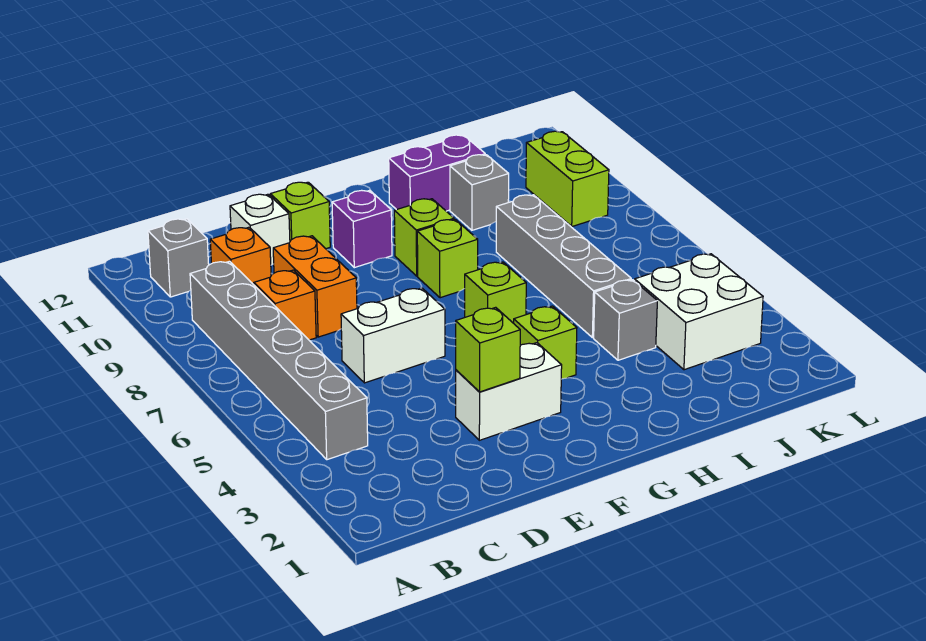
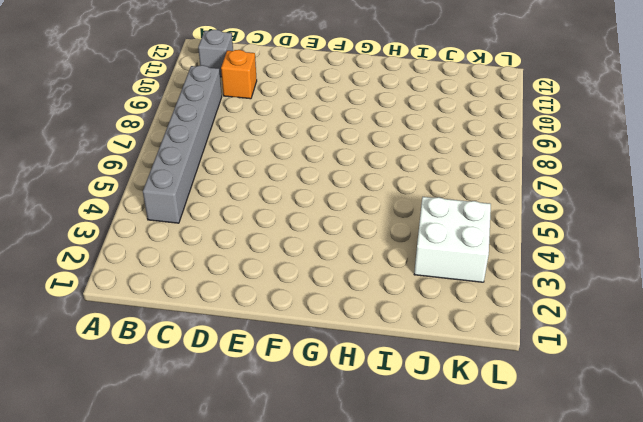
none -> orange brick C8 level 1
none -> white brick D6:E6 level 1
none -> orange brick D8:D9 level 1

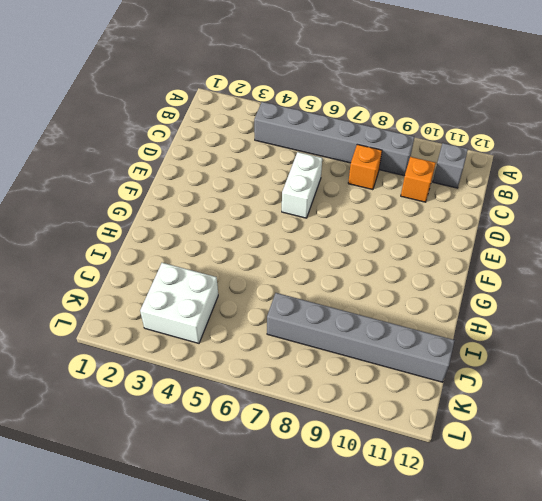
grey brick J7:J12 level 1 -> none
none -> orange brick D8:D9 level 1
none -> white brick D11 level 1
none -> white brick E3:F3 level 1

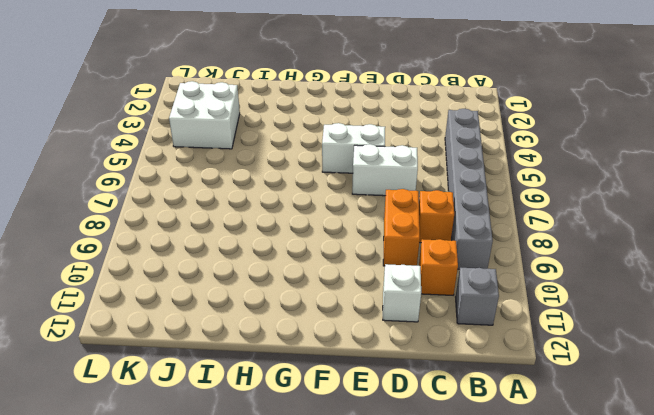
white brick E5:F5 level 1 -> white brick E3:F3 level 1
none -> lime brick E11 level 1
none -> purple brick F10 level 1
none -> lime brick G4 level 1

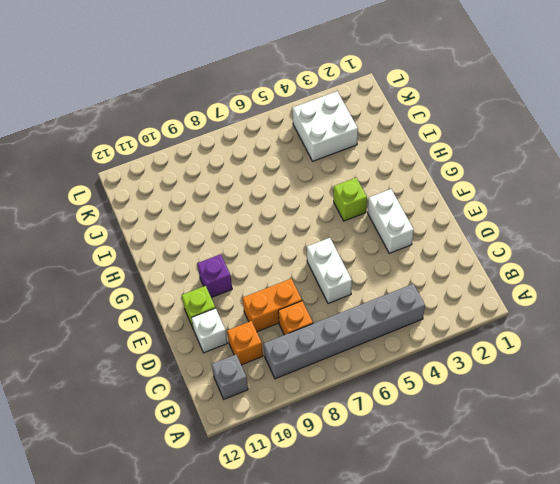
none -> lime brick G6 level 1
none -> lime brick G8 level 1
none -> lime brick G9 level 1

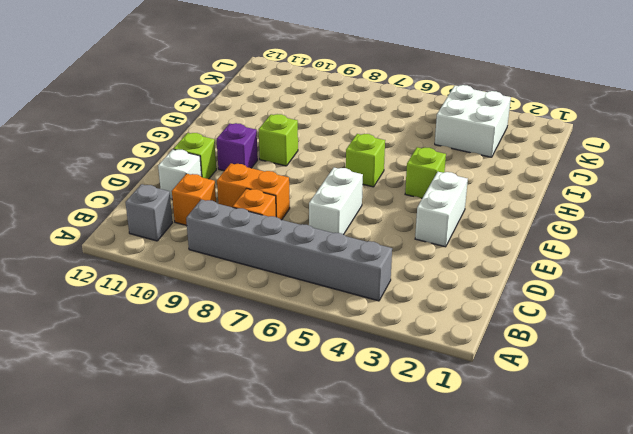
none -> lime brick G8 level 1
none -> purple brick H11:I11 level 1
none -> grey brick I4 level 1

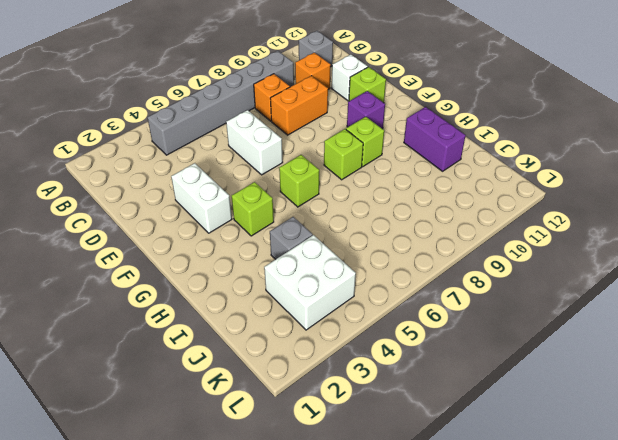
none -> grey brick I5:I8 level 1
none -> grey brick I10 level 1
none -> lime brick K9:K10 level 1

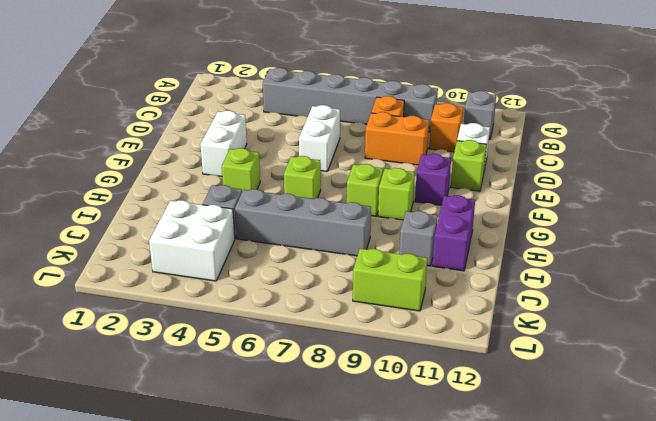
none -> lime brick E3 level 2

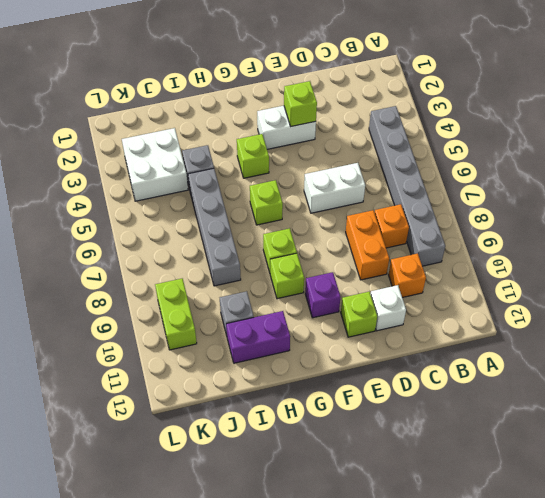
none -> grey brick B11 level 1

